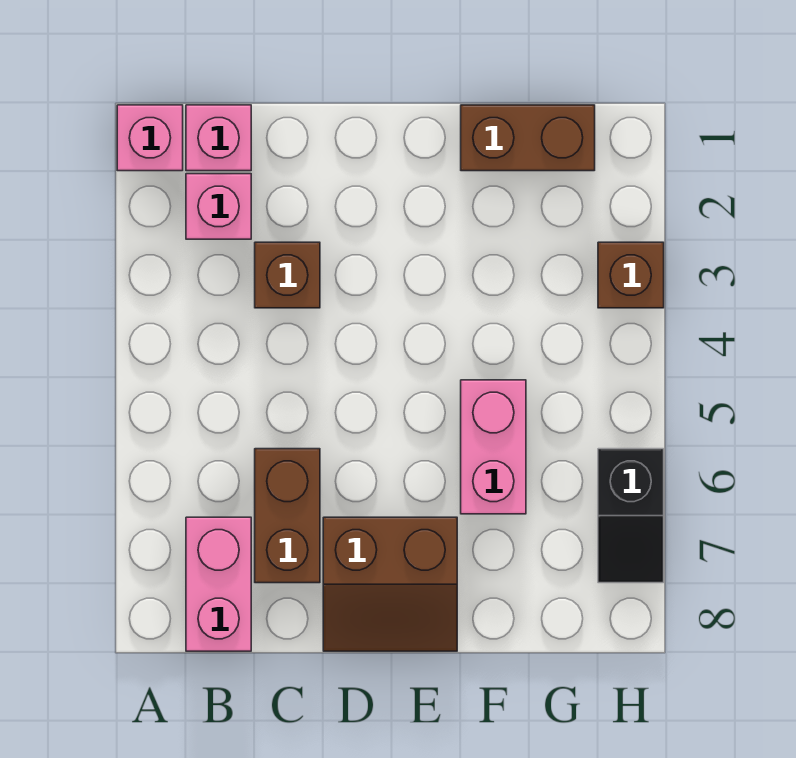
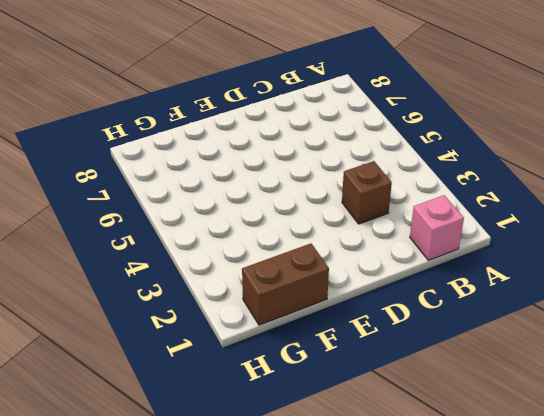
none -> pink brick A1 level 1
none -> pink brick B2 level 1

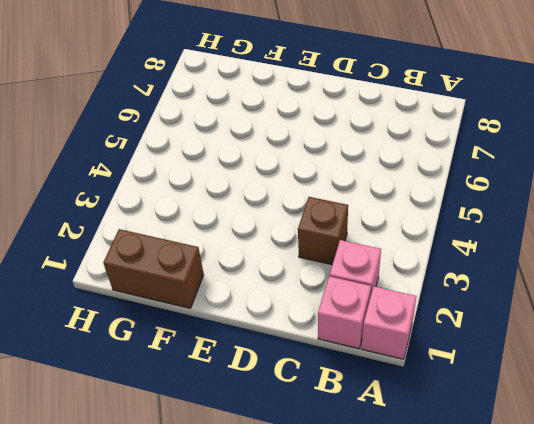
none -> pink brick B7:B8 level 1
none -> brown brick C6:C7 level 1

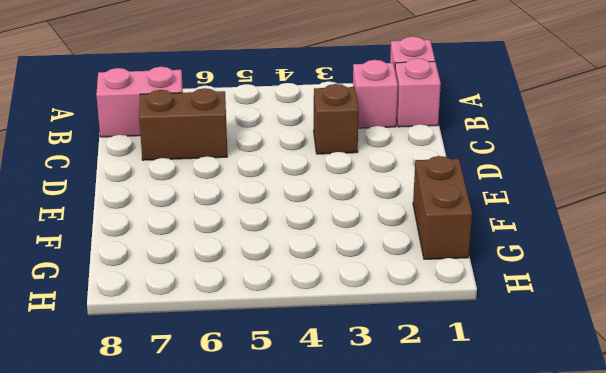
none -> brown slope D7:E8 level 1 top 7
none -> pink brick F5:F6 level 1

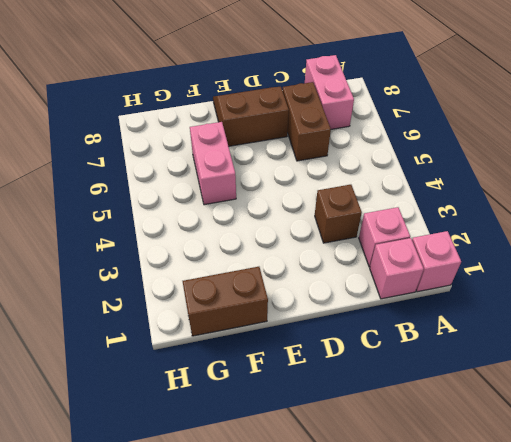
none -> brown brick H3 level 1
none -> black slope H6:H7 level 1 top 6

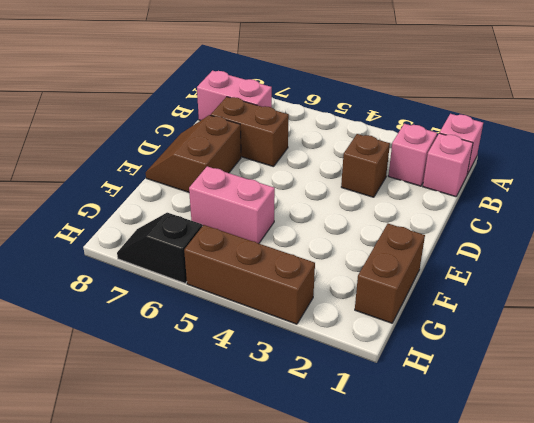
brown brick H3:H5 level 1 -> brown brick H3 level 1

